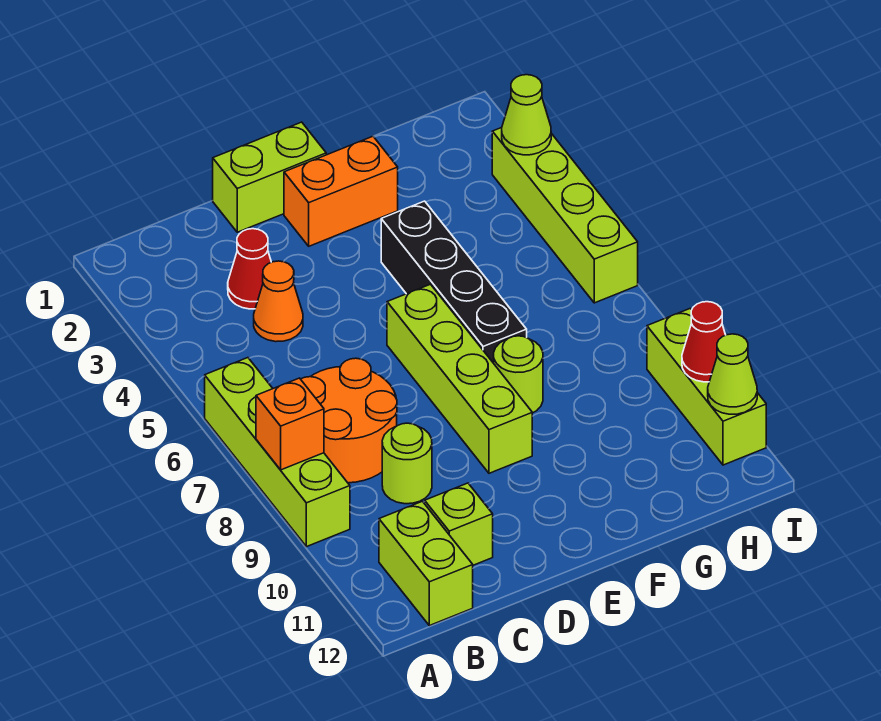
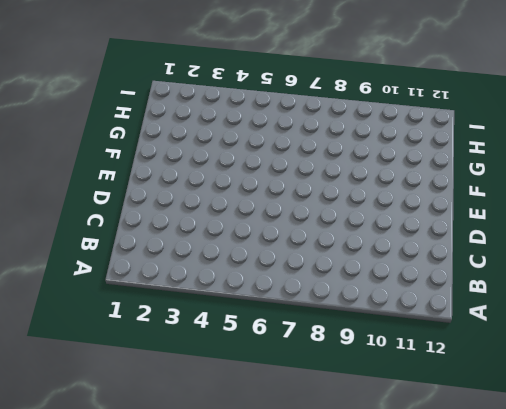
none -> lime brick A6:A9 level 1
none -> orange round brick B7:C8 level 1
none -> lime brick B11:B12 level 1

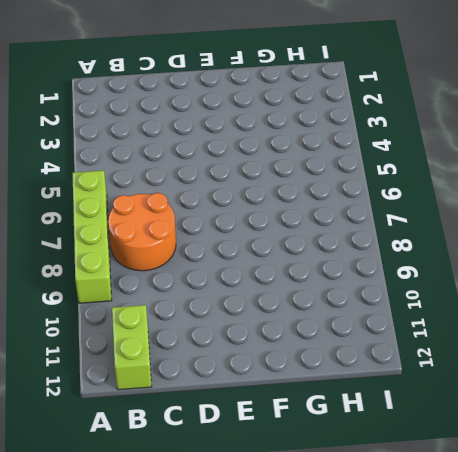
none -> red cone C3 level 1
none -> orange cone C4 level 1
none -> lime round brick C9 level 1

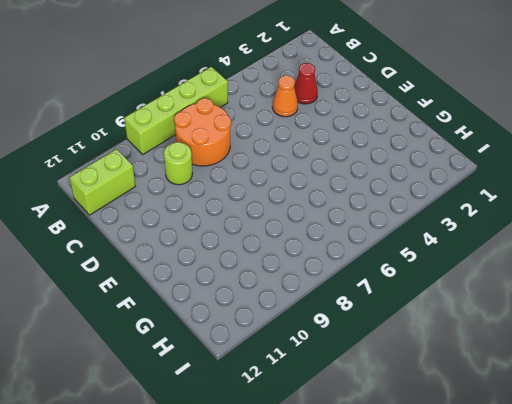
none -> lime brick C11 level 1
none -> lime brick D1:E1 level 1
none -> orange brick E2:F2 level 1

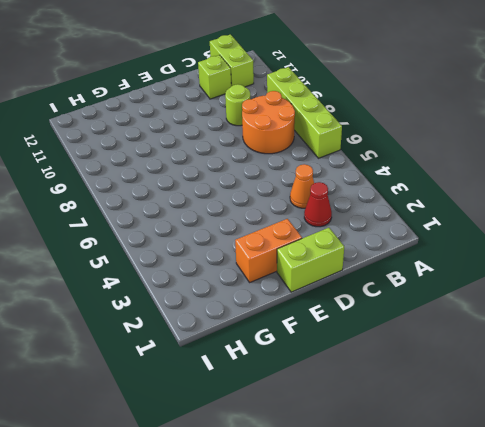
none -> lime brick E6:E9 level 1
none -> black brick F4:F7 level 1
none -> lime round brick F8 level 1

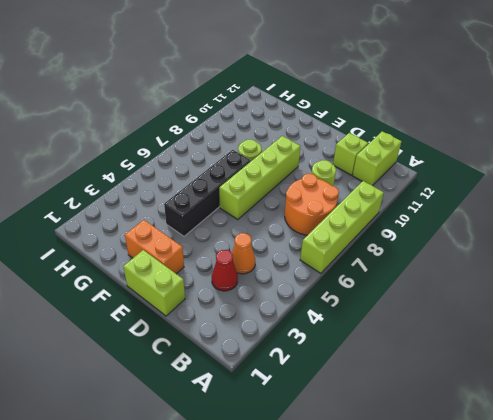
none -> lime brick I3:I6 level 1
none -> lime brick I9:I11 level 1
none -> orange brick A8 level 2

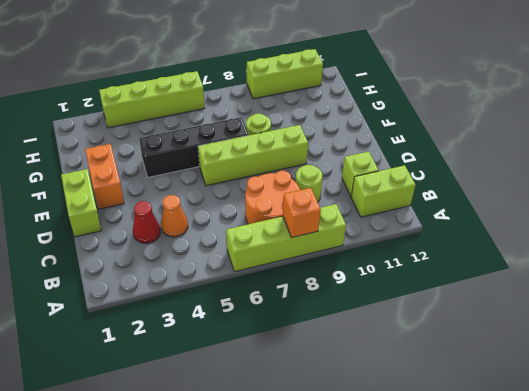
none -> lime cone I3 level 2
none -> red cone I10 level 2
none -> lime cone I11 level 2

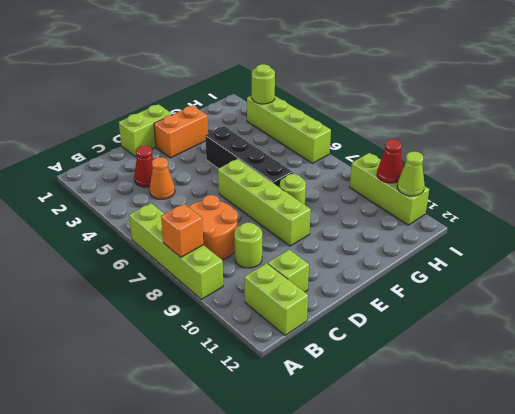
lime round brick I3 level 2 -> lime cone I3 level 2

